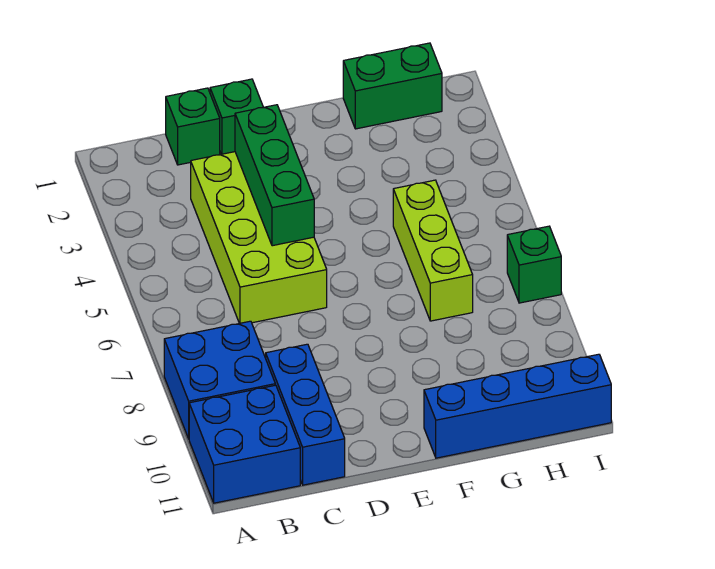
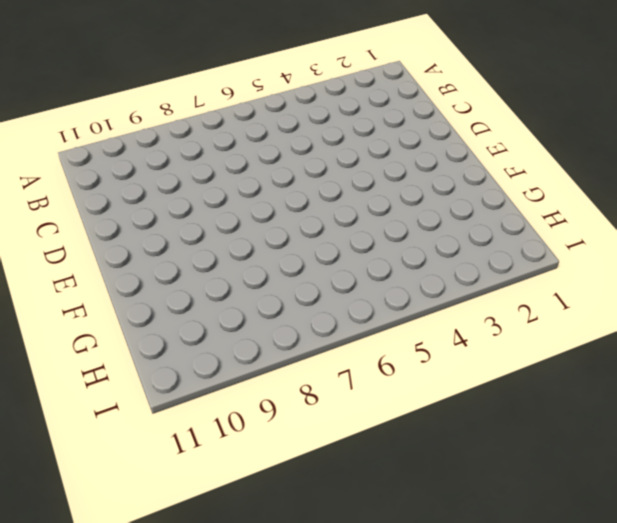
none -> blue brick A8:B9 level 1
none -> blue brick A10:B11 level 1

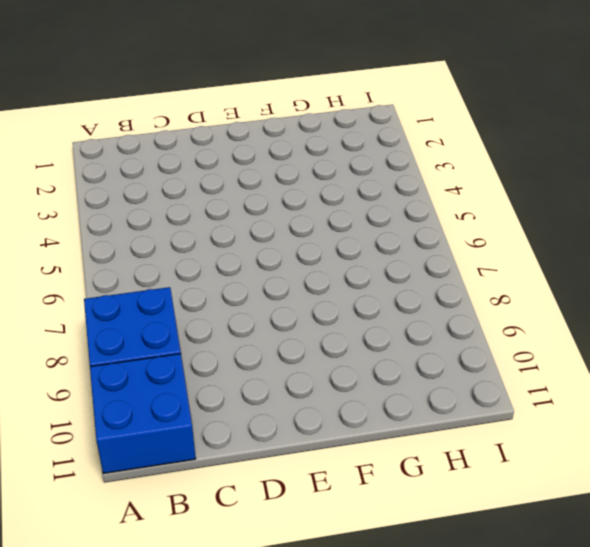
none -> green brick C1 level 1
none -> lime brick C3:D6 level 1

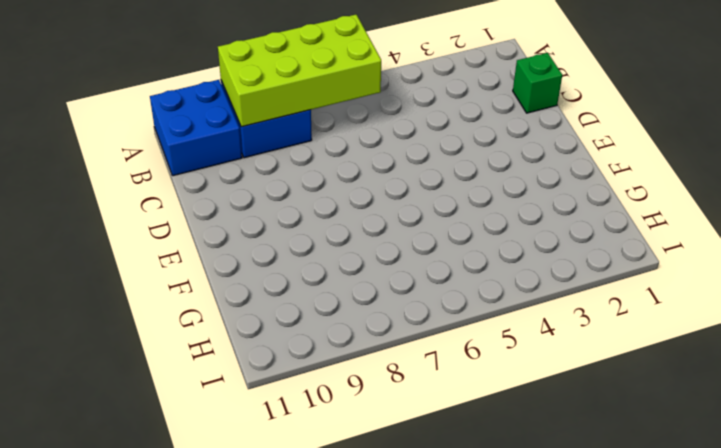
lime brick A6:B9 level 2 -> lime brick C3:D6 level 1
none -> blue brick C9:C11 level 1
none -> green brick D1 level 1

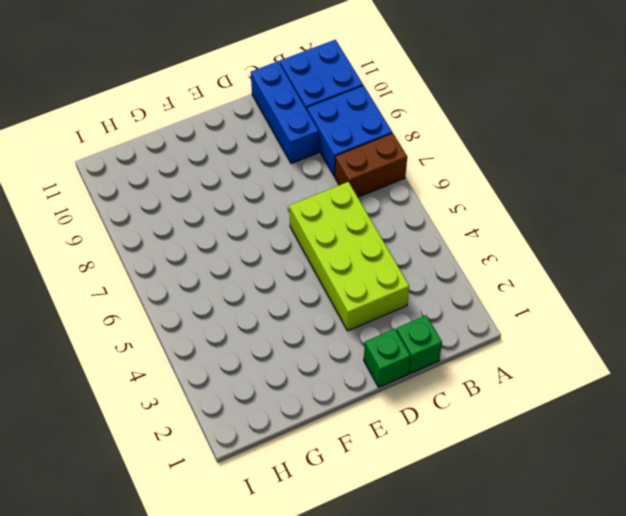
brown brick A7:B7 level 1 -> none
none -> blue brick F11:I11 level 1
none -> green brick G1:H1 level 1

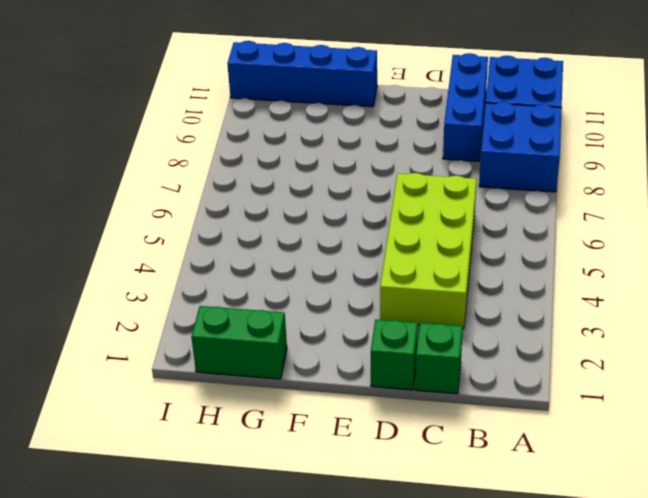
none -> lime brick G5:G7 level 1
none -> green brick I7 level 1

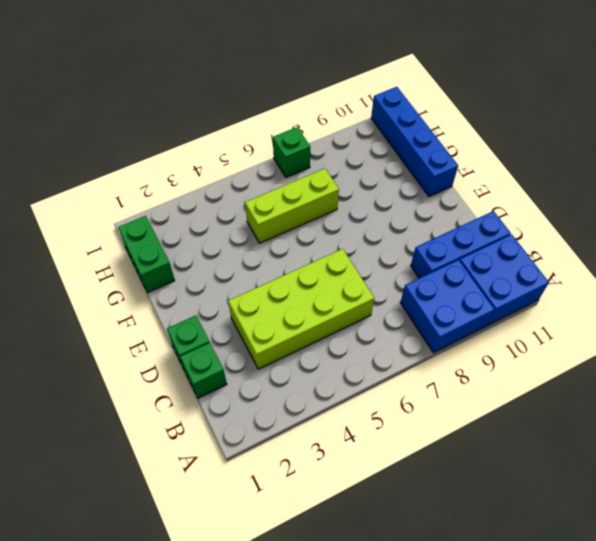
none -> green brick D3:D5 level 2

